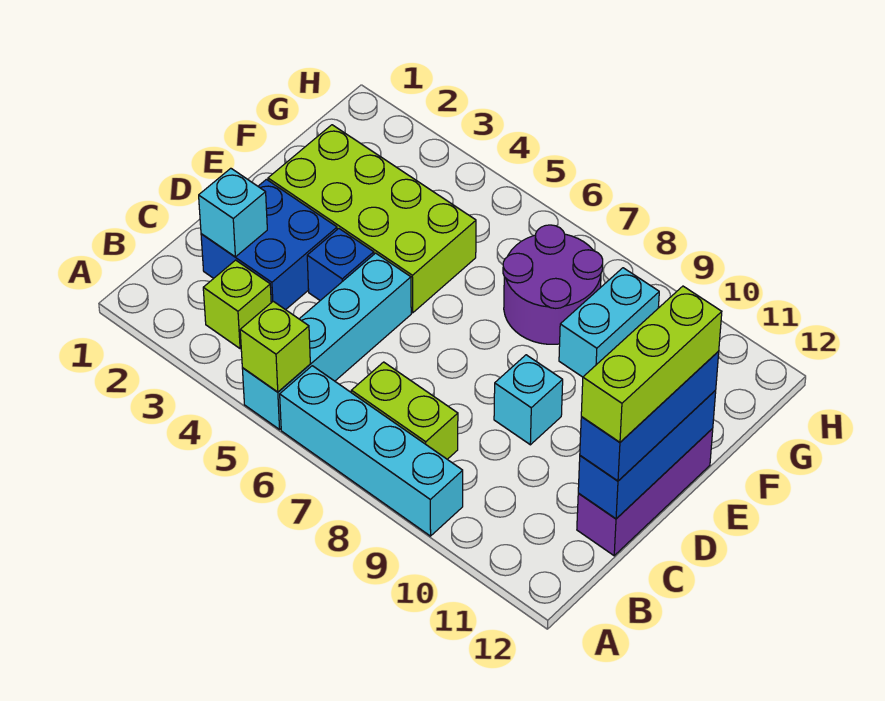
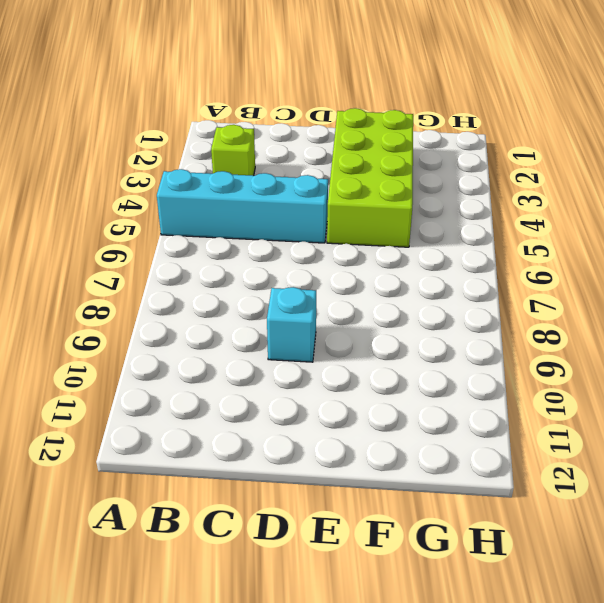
none -> cyan brick A6:A9 level 1
none -> lime brick B7:B8 level 1
none -> blue brick C2:D3 level 1

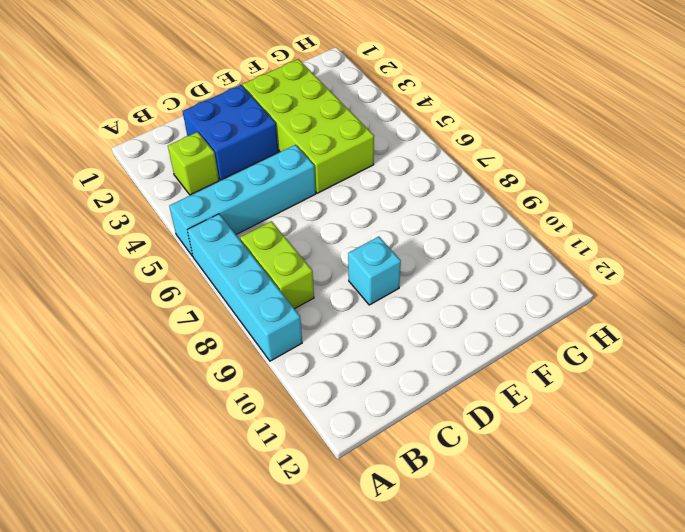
none -> purple brick C12:E12 level 1
none -> blue brick D4 level 1
none -> purple round brick F7:G8 level 1

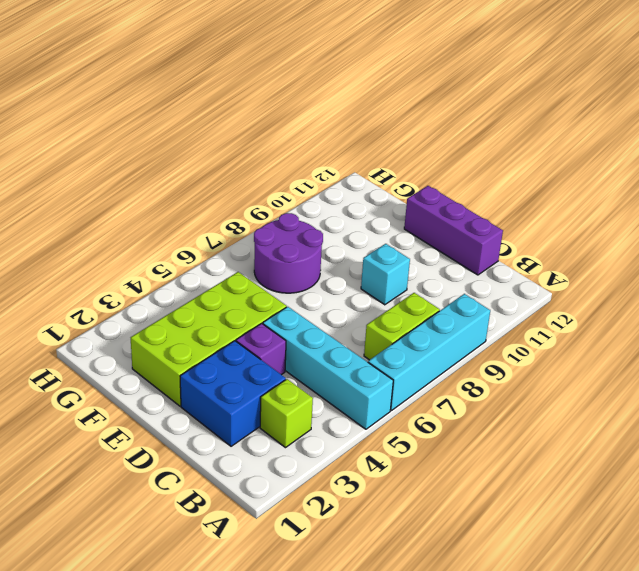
purple brick D4 level 1 -> blue brick D4 level 1
none -> cyan brick F9:G9 level 1
none -> lime brick A5 level 2
none -> cyan brick C2 level 2

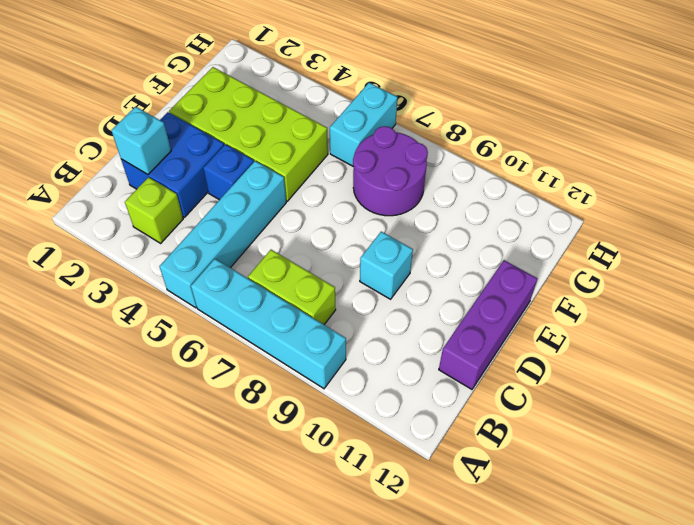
cyan brick G6:H6 level 1 -> cyan brick F9:G9 level 1
none -> lime brick A5 level 2
none -> blue brick C12:E12 level 2
none -> blue brick C12:E12 level 3

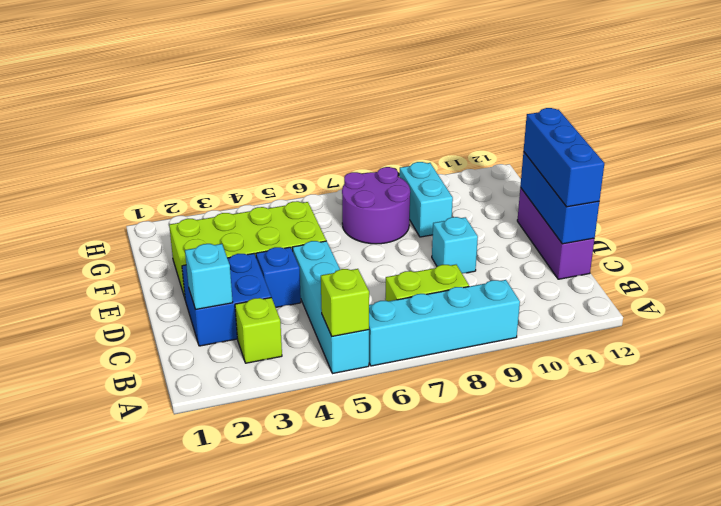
none -> lime brick C12:E12 level 4

